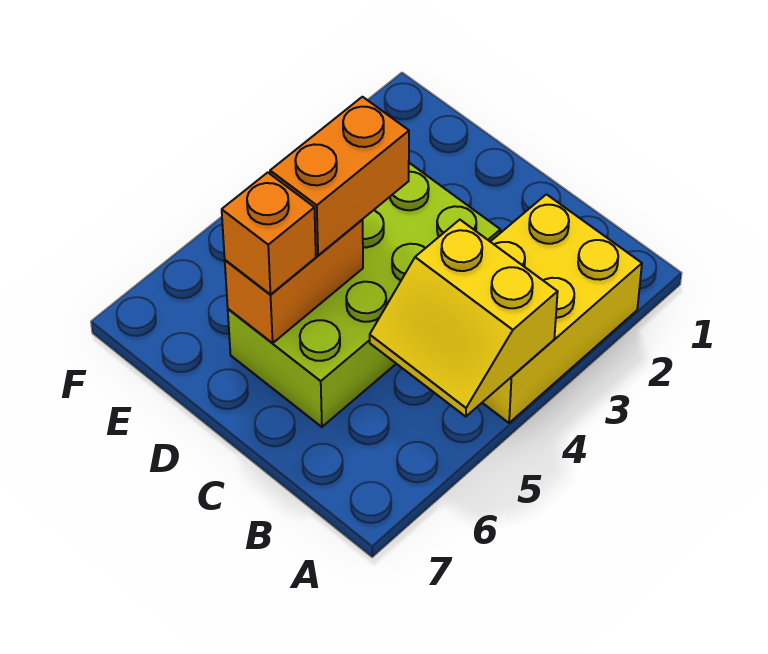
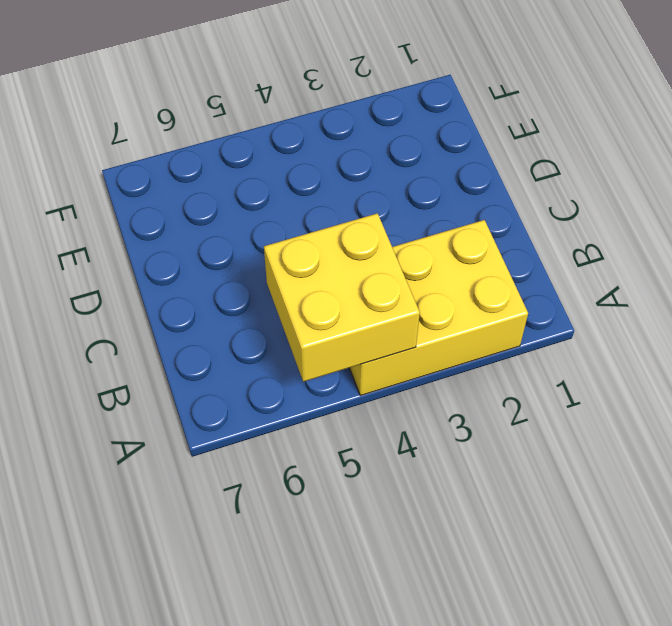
yellow brick A4:B5 level 2 -> yellow slope A4:B5 level 2 top 4
none -> lime brick C3:D6 level 1
none -> orange brick D5:D6 level 2

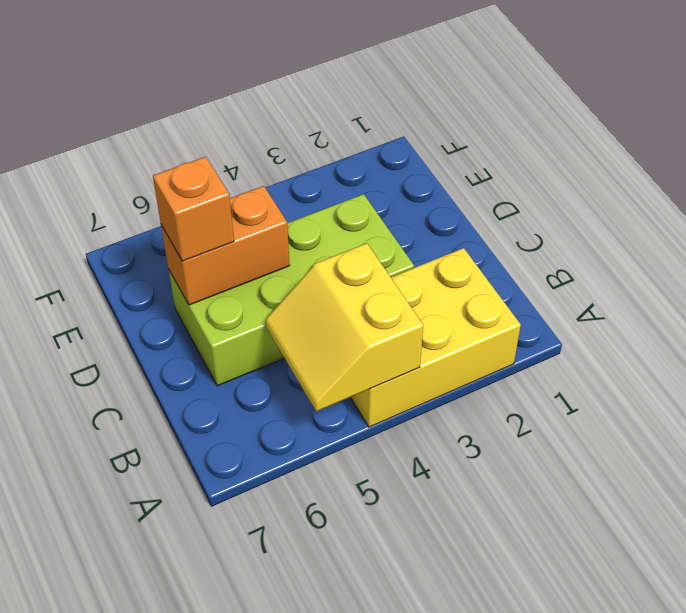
none -> orange brick D4:D5 level 3

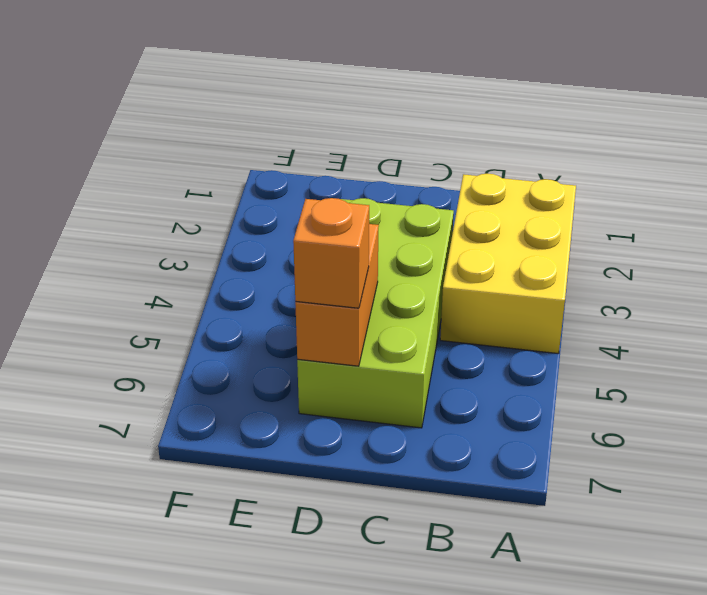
none -> yellow slope A4:B5 level 2 top 4
none -> orange brick D4:D5 level 3

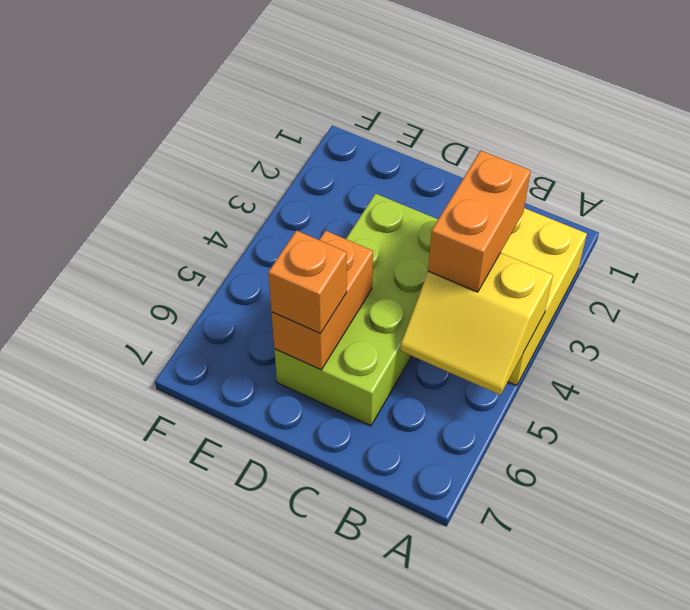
orange brick B3:B4 level 3 -> orange brick D4:D5 level 3

